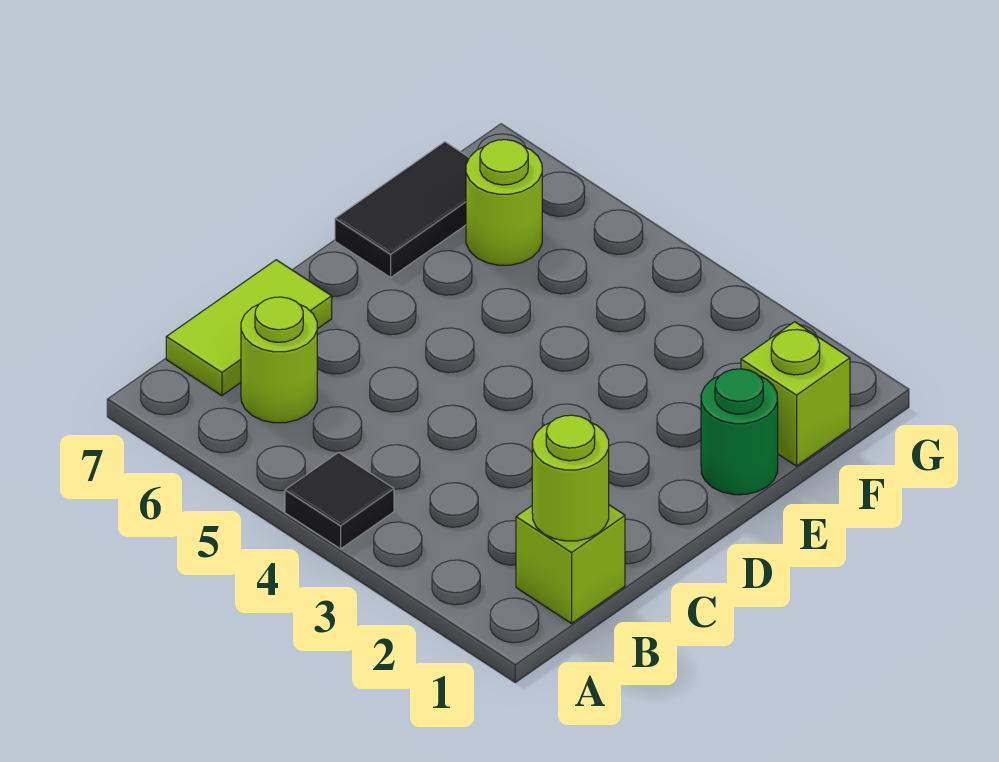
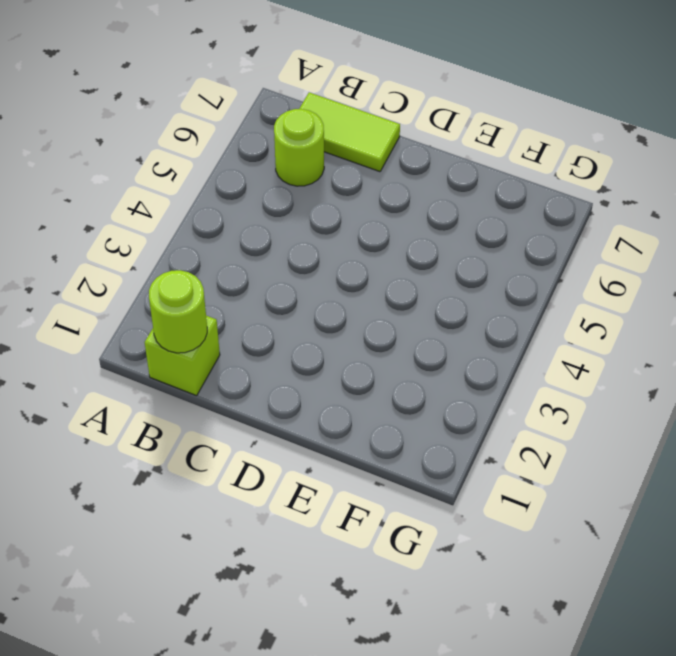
none -> black tile A4 level 1
none -> green round brick E1 level 1

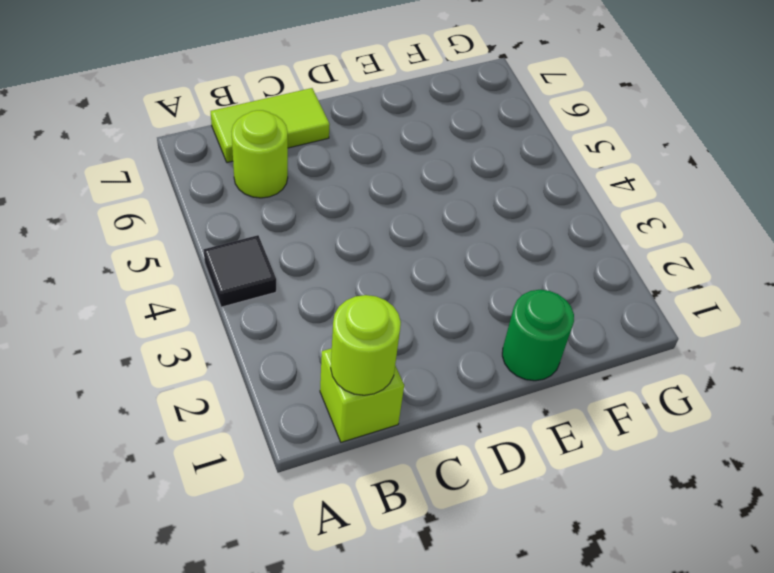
none -> black tile E7:F7 level 1
none -> lime brick F1 level 1

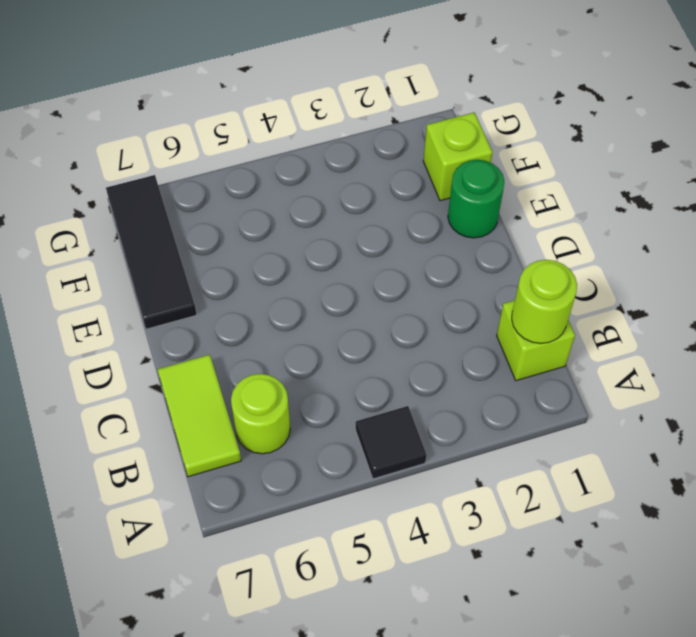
black tile E7:G7 level 1 -> black tile E7:F7 level 1
none -> lime round brick F6 level 1

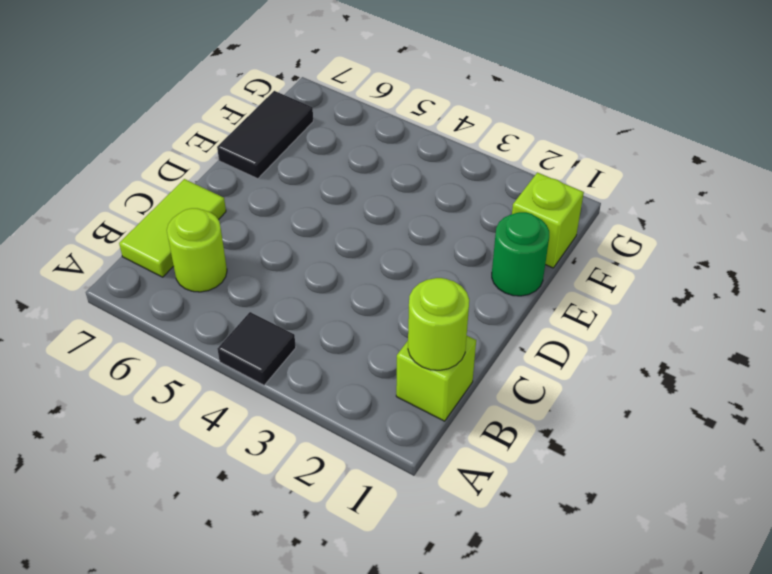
none -> lime round brick F6 level 1

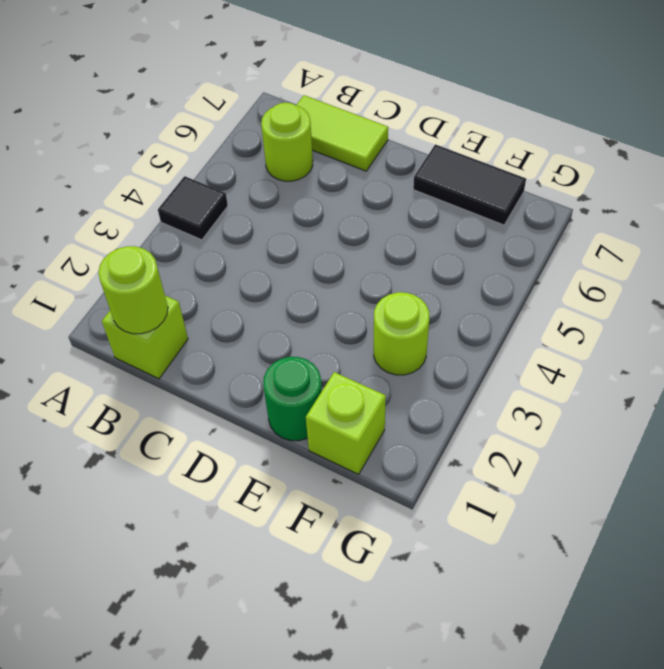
lime round brick F3 level 1 -> lime round brick F6 level 1

